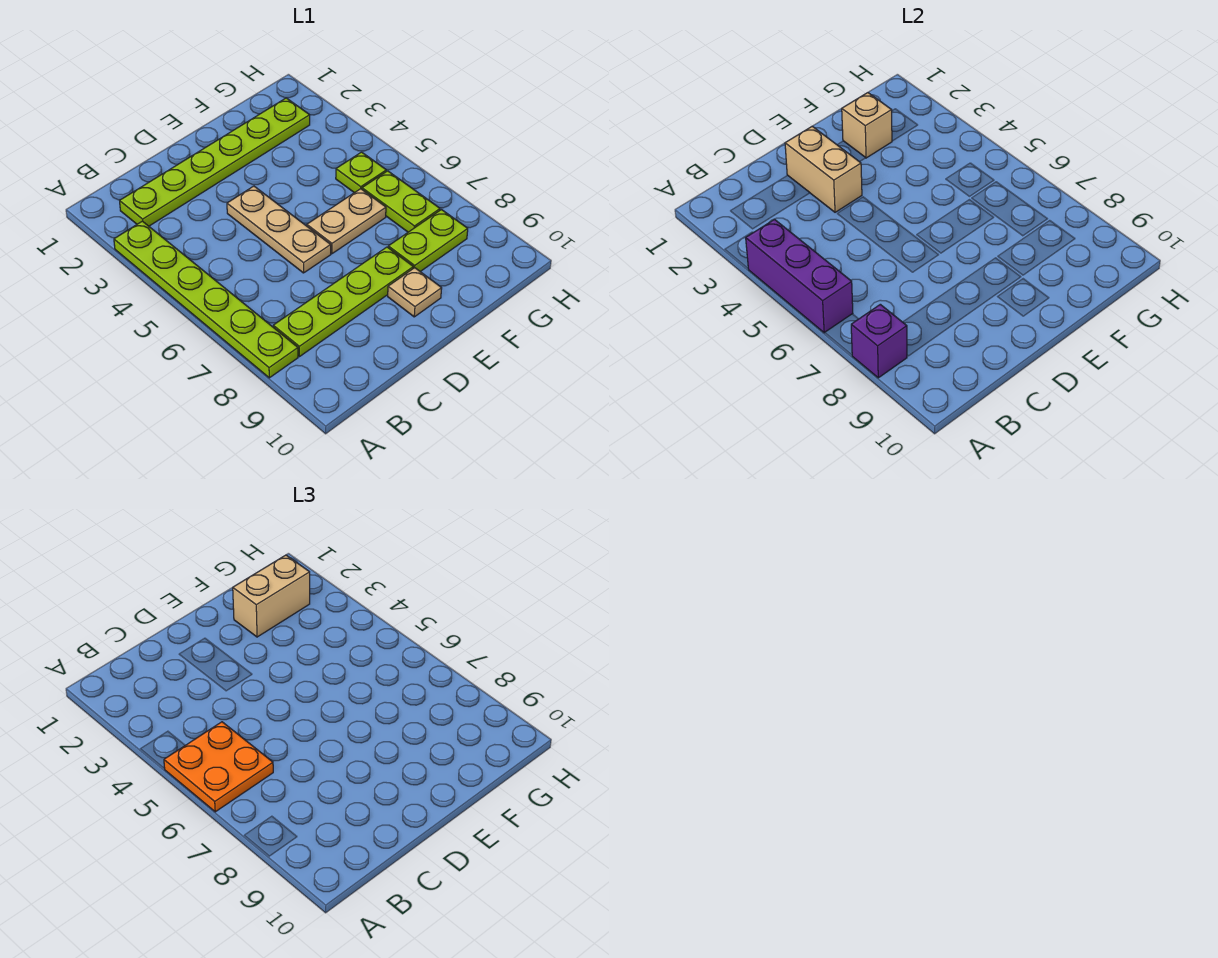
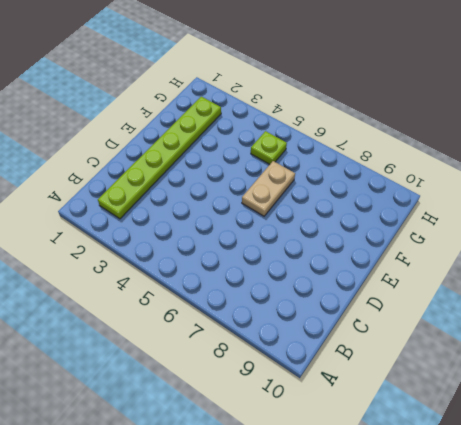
none -> lime plate A3:A8 level 1
none -> lime plate B8:E8 level 1
none -> tan plate D4:D6 level 1

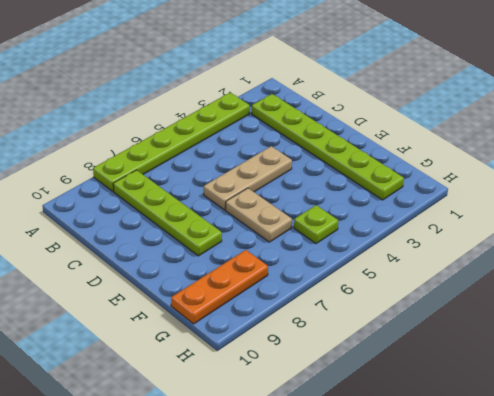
orange plate G8:G10 level 1 -> lime plate F8:G8 level 1
none -> tan plate E9 level 1
none -> lime plate G6:G7 level 1
none -> purple brick A4:A6 level 2

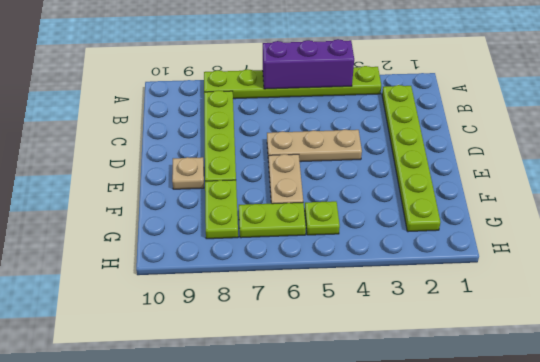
none -> purple brick A8 level 2
none -> tan brick D2:D3 level 2
none -> tan brick F2 level 2

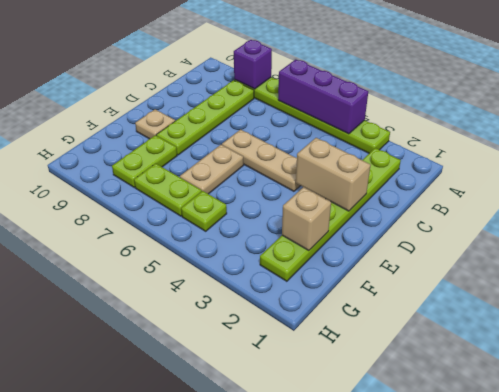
none -> orange plate A5:B6 level 3
none -> tan brick F2:G2 level 3

